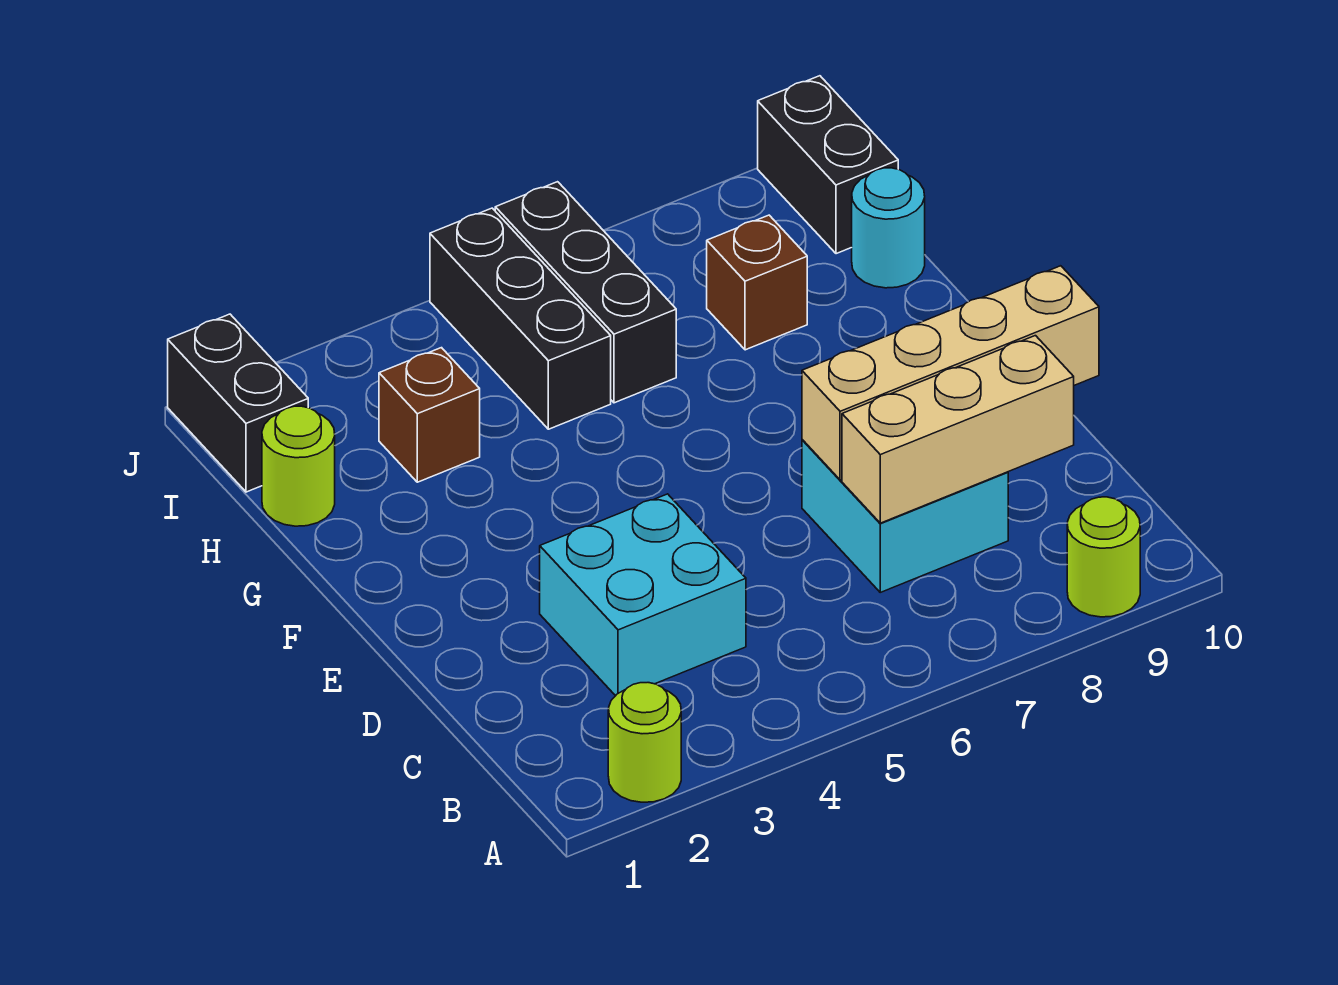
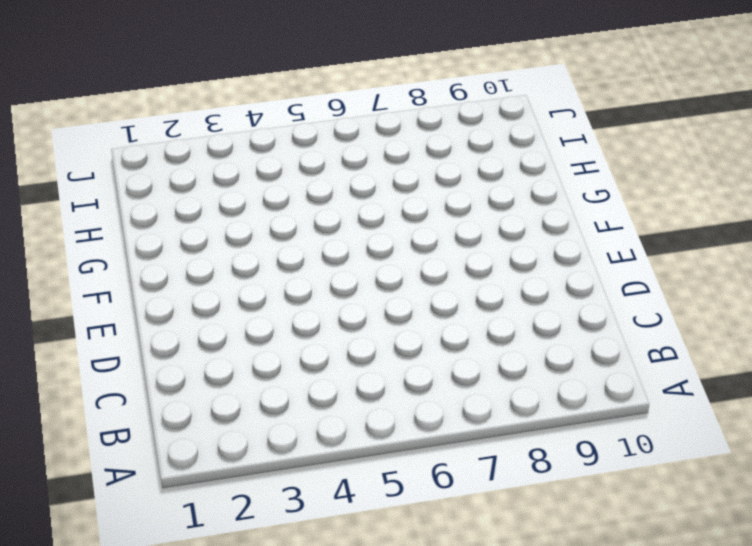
none -> lime round brick A2 level 1
none -> lime round brick A9 level 1
none -> cyan brick C3:D4 level 1

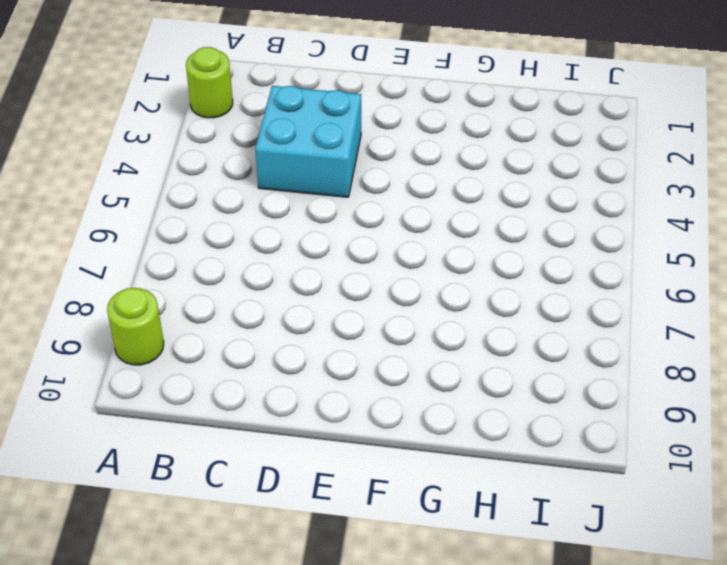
none -> cyan brick C7:D8 level 1
none -> lime round brick H1 level 1
none -> brown brick H3 level 1

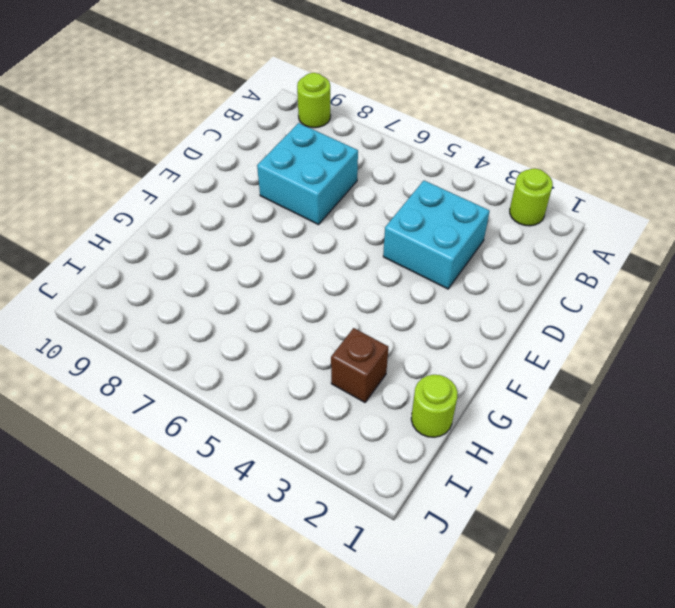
none -> black brick H5:J5 level 1
none -> black brick H6:J6 level 1
none -> brown brick H8 level 1

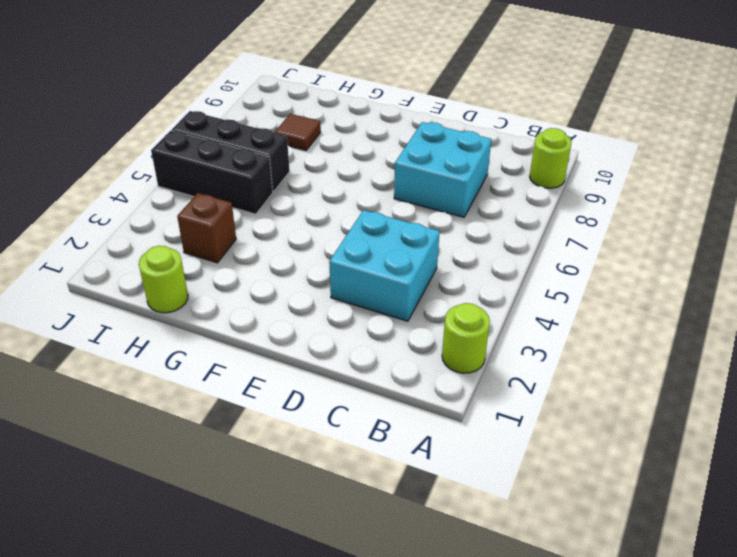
brown tile H8 level 1 -> brown brick H8 level 1
none -> cyan round brick H10 level 1
none -> black brick I1:J1 level 1
none -> black brick I10:J10 level 1

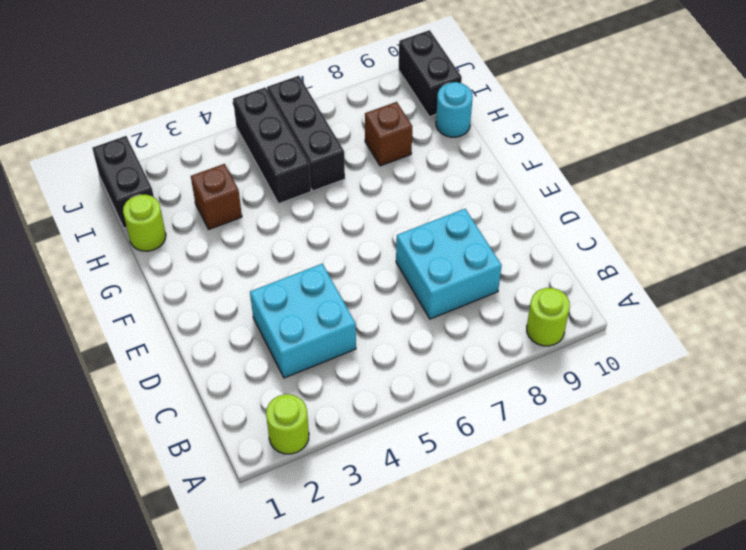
none -> tan brick C7:C9 level 2
none -> tan brick D7:D10 level 2

